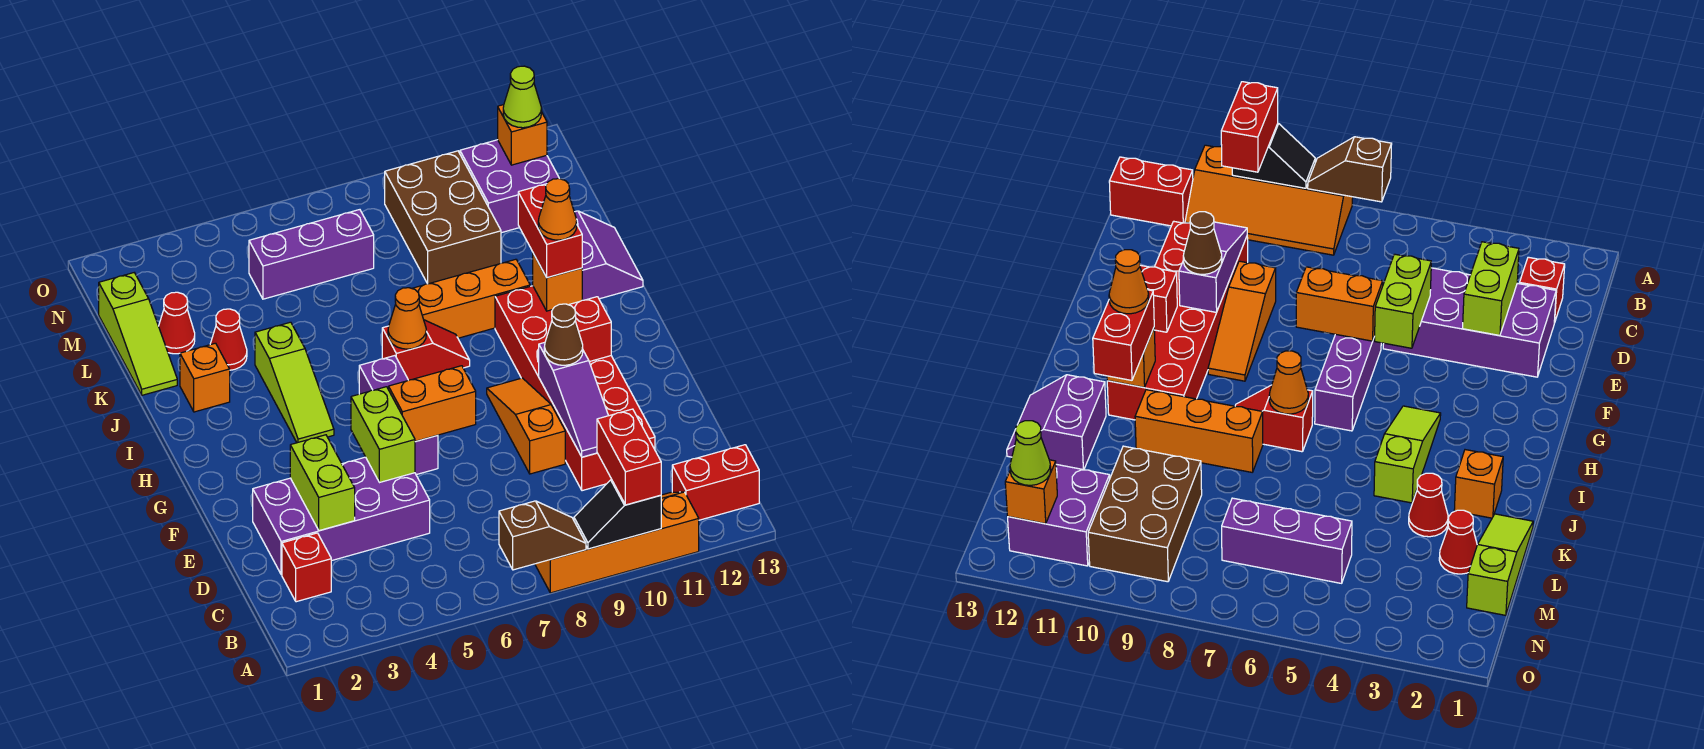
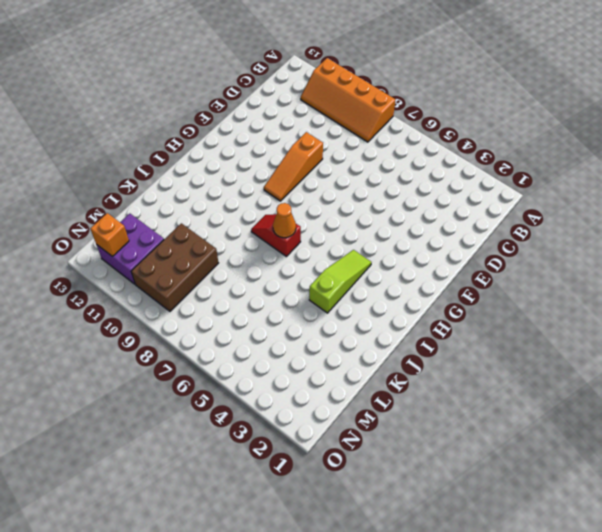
none -> red brick B12:B13 level 1
none -> red brick C2 level 1
none -> purple brick D2:E5 level 1
none -> red brick D10:I11 level 1

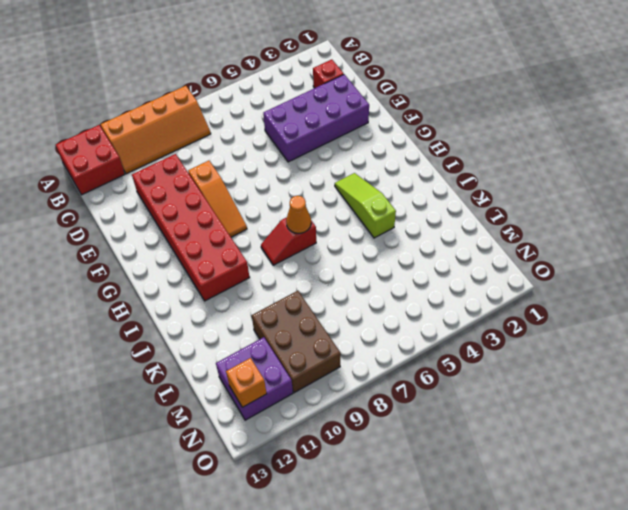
red brick A12:B13 level 1 -> red brick B12:B13 level 1
none -> purple brick F6:H6 level 1
none -> orange brick J2 level 1
none -> orange brick J8:J10 level 1
none -> purple slope J12:K13 level 1 top 12

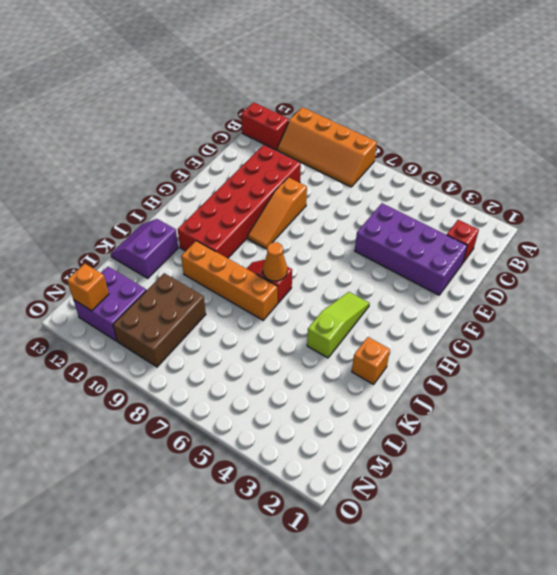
orange brick J7:J10 level 1 -> orange brick J8:J10 level 1
none -> purple brick F6:H6 level 1
none -> lime slope K1:M1 level 1 top M
none -> red cone K3 level 1
none -> red cone L2 level 1

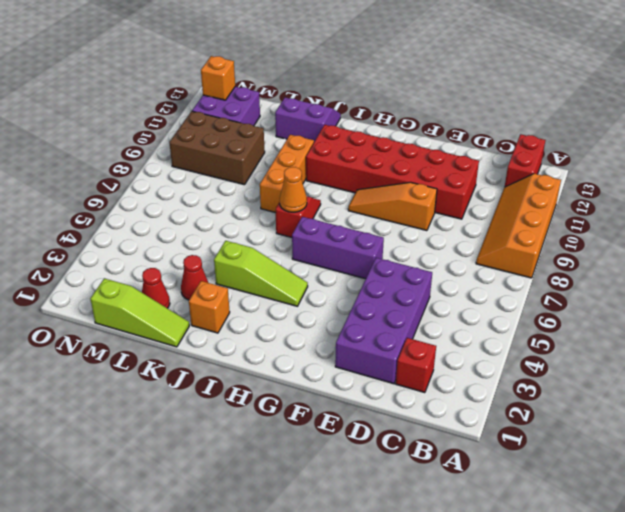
none -> purple brick M5:M7 level 1
none -> brown slope A7:A8 level 2 top 7
none -> black slope A9:A10 level 2 top 10
none -> lime brick D3:E3 level 2

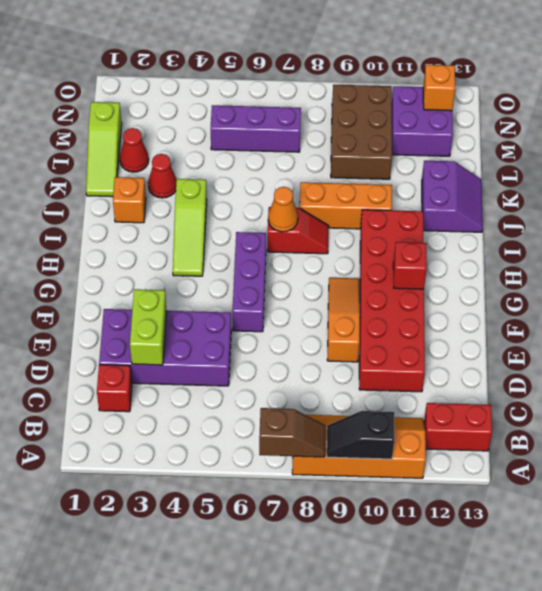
none -> purple slope D10:F10 level 2 top F
none -> lime brick E5:F5 level 2
none -> orange brick F6:F7 level 2
none -> orange brick I11 level 2

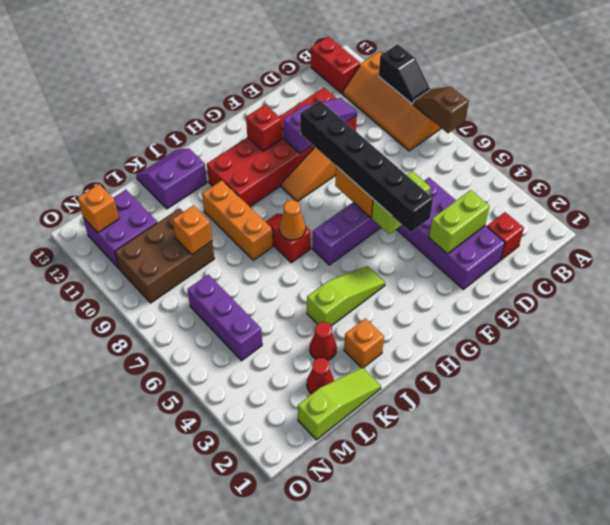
black brick F4:F9 level 3 -> none
orange brick L9 level 2 -> orange brick I11 level 2
none -> red brick A10:B10 level 3
none -> brown cone F10 level 3
none -> red brick I11:J11 level 3
none -> lime cone N12 level 3

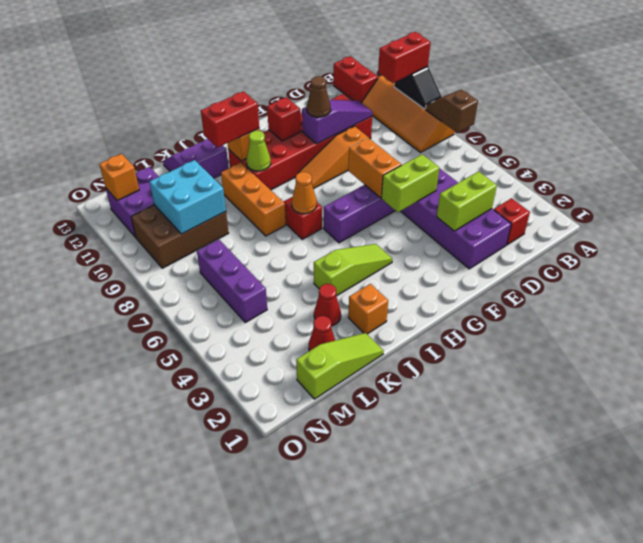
lime cone I10 level 2 -> lime cone N12 level 3
cyan brick L9:M10 level 2 -> none
none -> orange cone I11 level 4

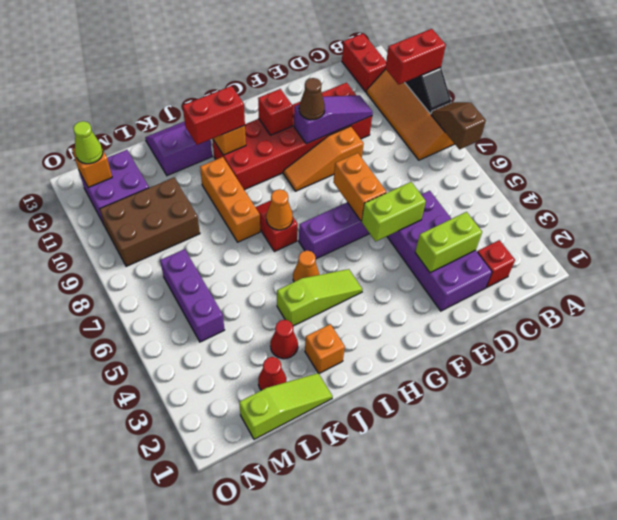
orange cone I5 level 1 -> orange cone I11 level 4

